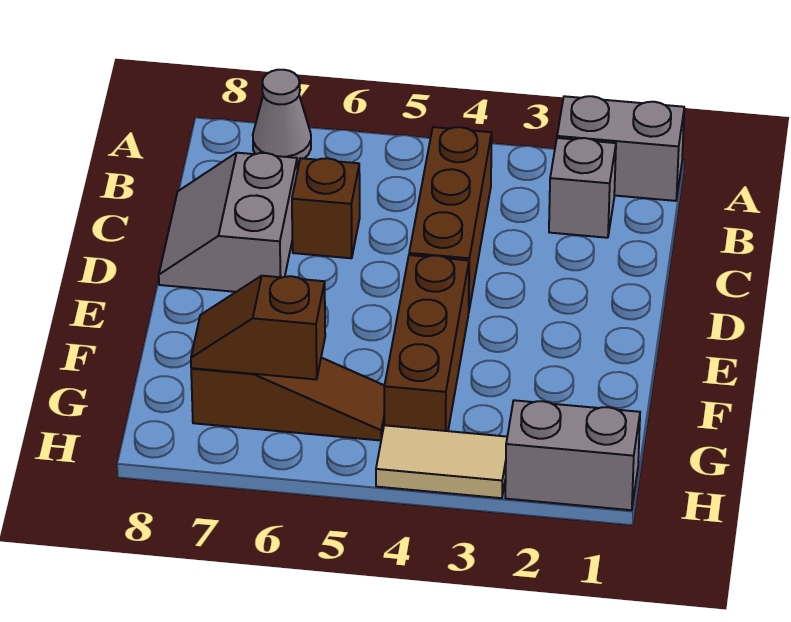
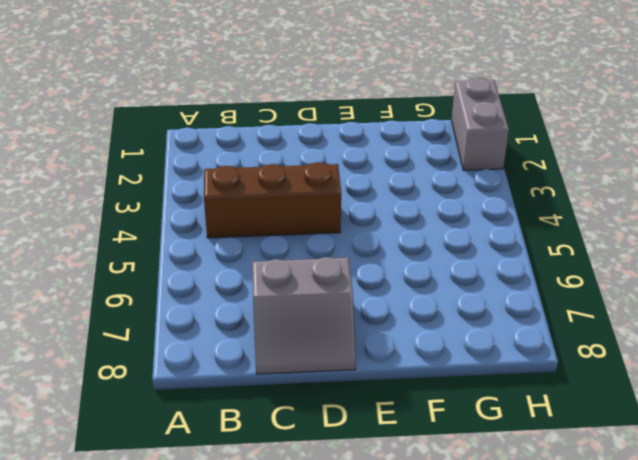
none -> grey brick A1:A2 level 1
none -> grey cone A7 level 1

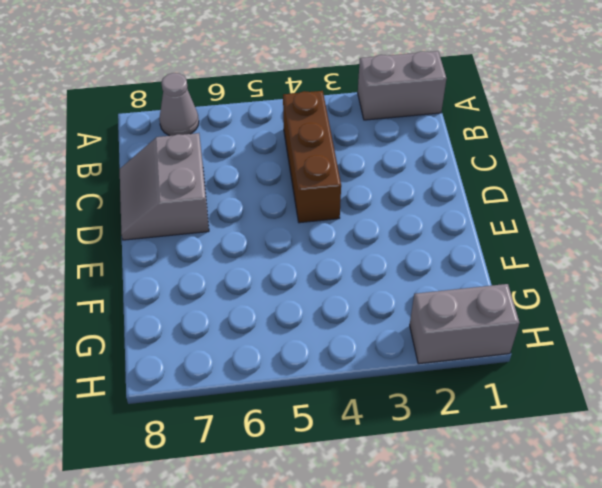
none -> grey brick B2 level 1
none -> brown brick C6 level 1

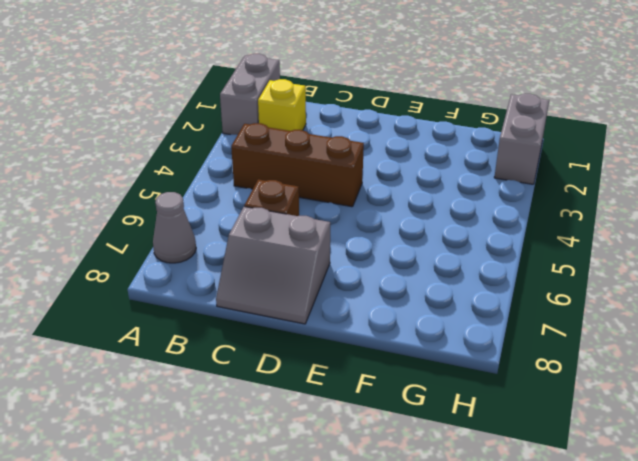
yellow brick B2 level 1 -> grey brick B2 level 1
none -> brown brick E4:G4 level 1
none -> brown slope G5:G7 level 1 top 7

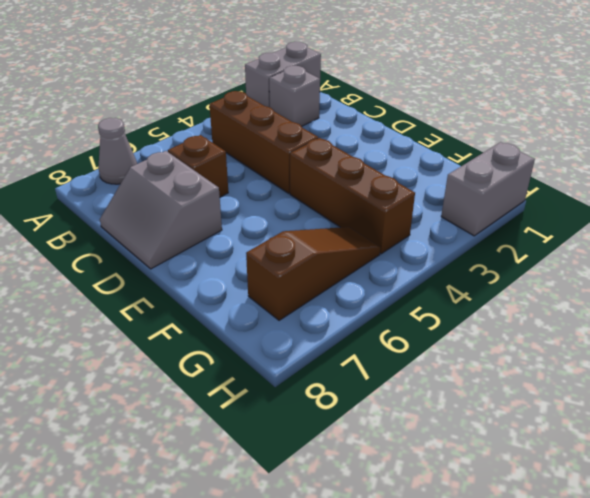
none -> tan tile H3:H4 level 1
none -> brown slope G6:G7 level 2 top 6

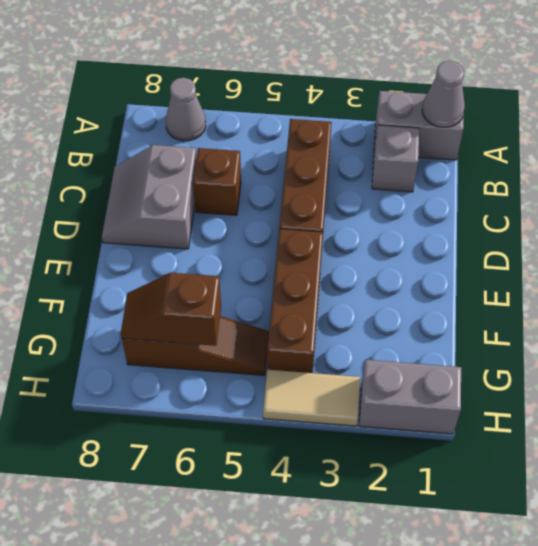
grey cone A1 level 2 -> none

